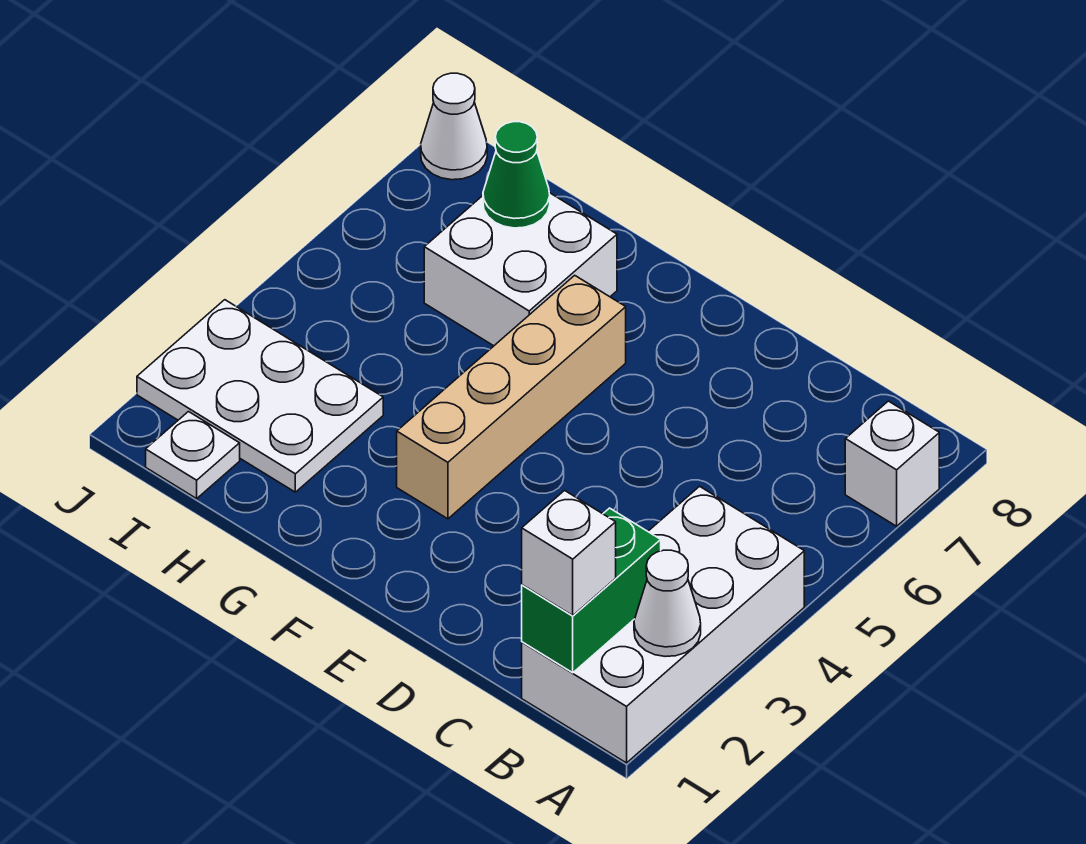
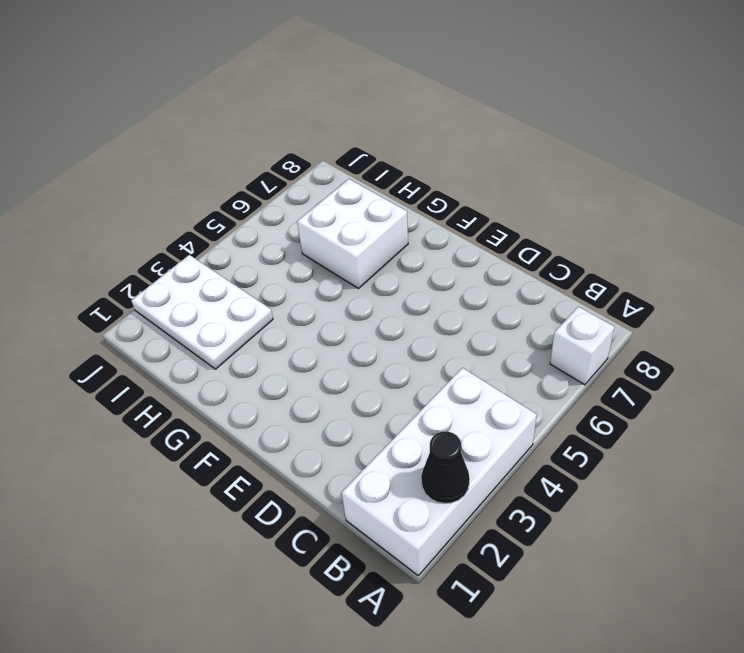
black cone A2 level 2 -> white cone A2 level 2
none -> tan brick F3:F6 level 1
none -> white plate I1 level 1

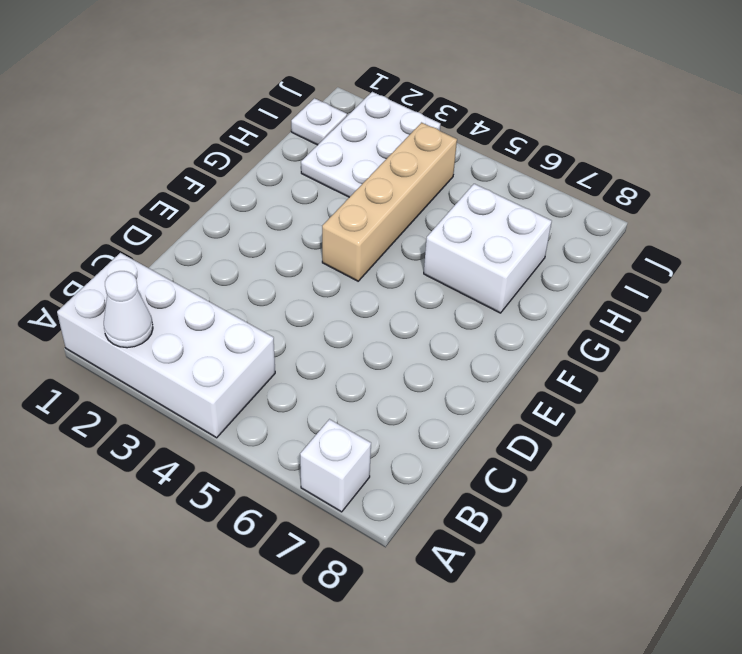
tan brick F4:I4 level 1 -> tan brick F3:F6 level 1
none -> white cone J8 level 1
none -> green brick B1:B2 level 2

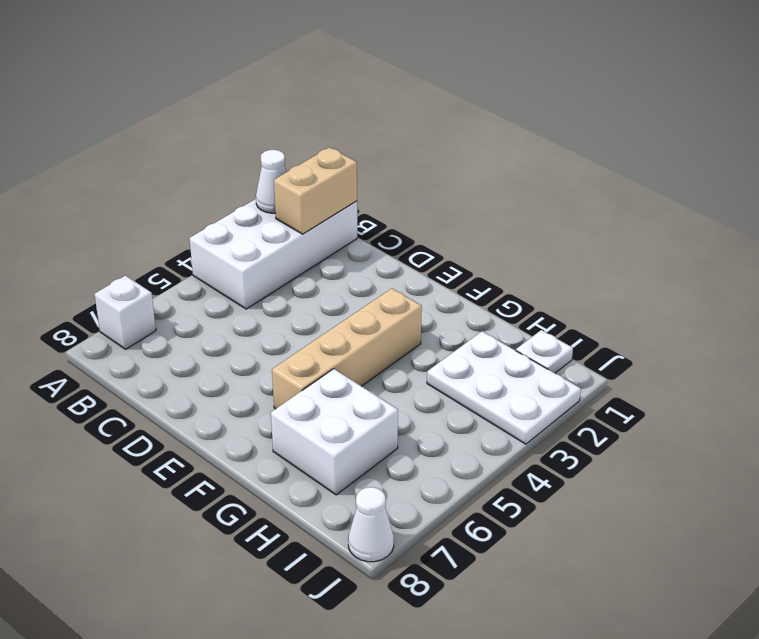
tan brick B1:B2 level 2 -> green brick B1:B2 level 2
none -> green cone H7 level 2
none -> white brick B1 level 3

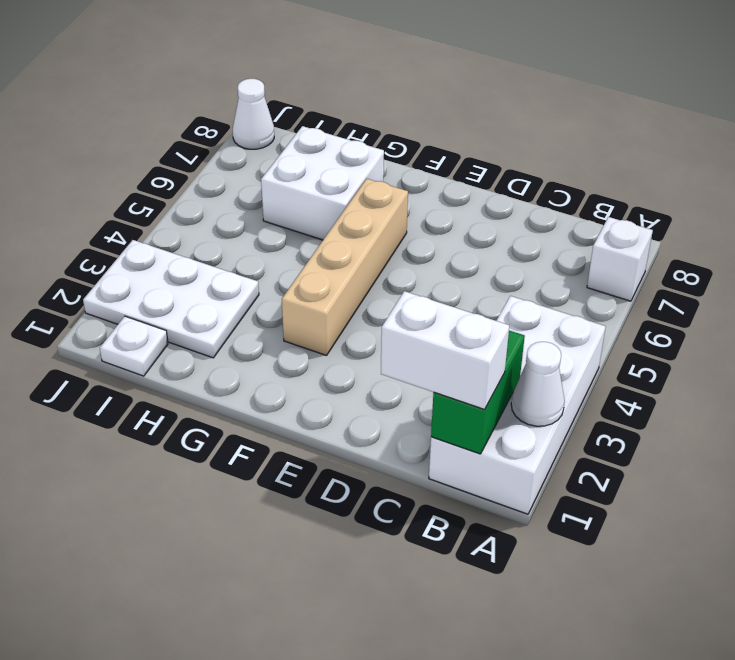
white brick B1:C1 level 3 -> white brick B1 level 3
none -> green cone H7 level 2

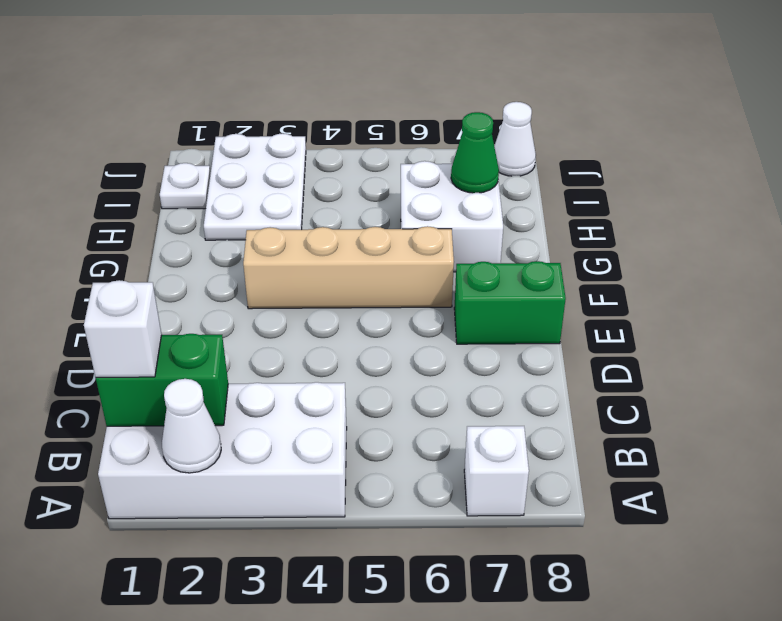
green brick E7:E8 level 1 -> none

